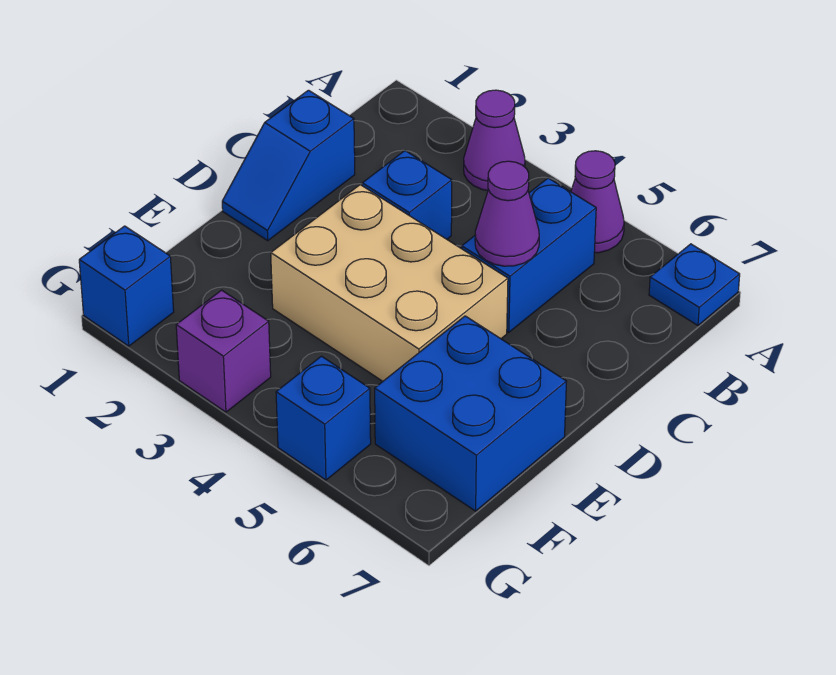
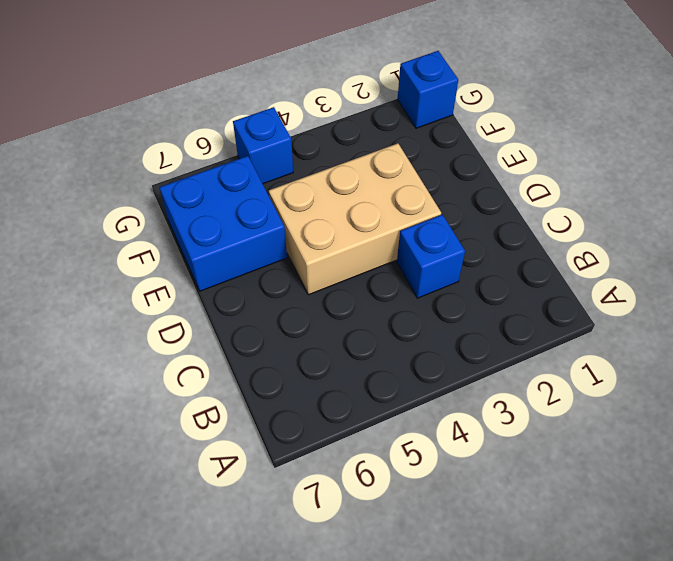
none -> purple cone A3 level 1
none -> purple cone A5 level 1
none -> blue plate A7 level 1

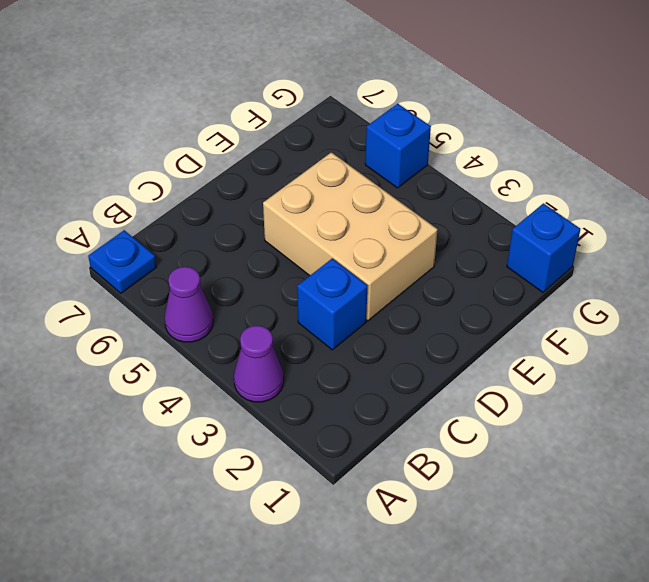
none -> blue brick B5:C5 level 1
none -> blue slope C1:D1 level 1 top C
none -> blue brick E6:F7 level 1

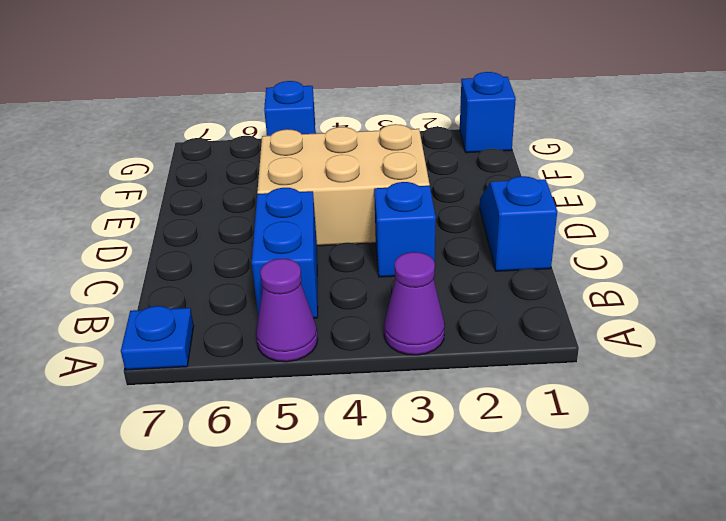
none -> blue brick E6:F7 level 1
none -> purple brick G3 level 1
none -> purple cone C5 level 2

